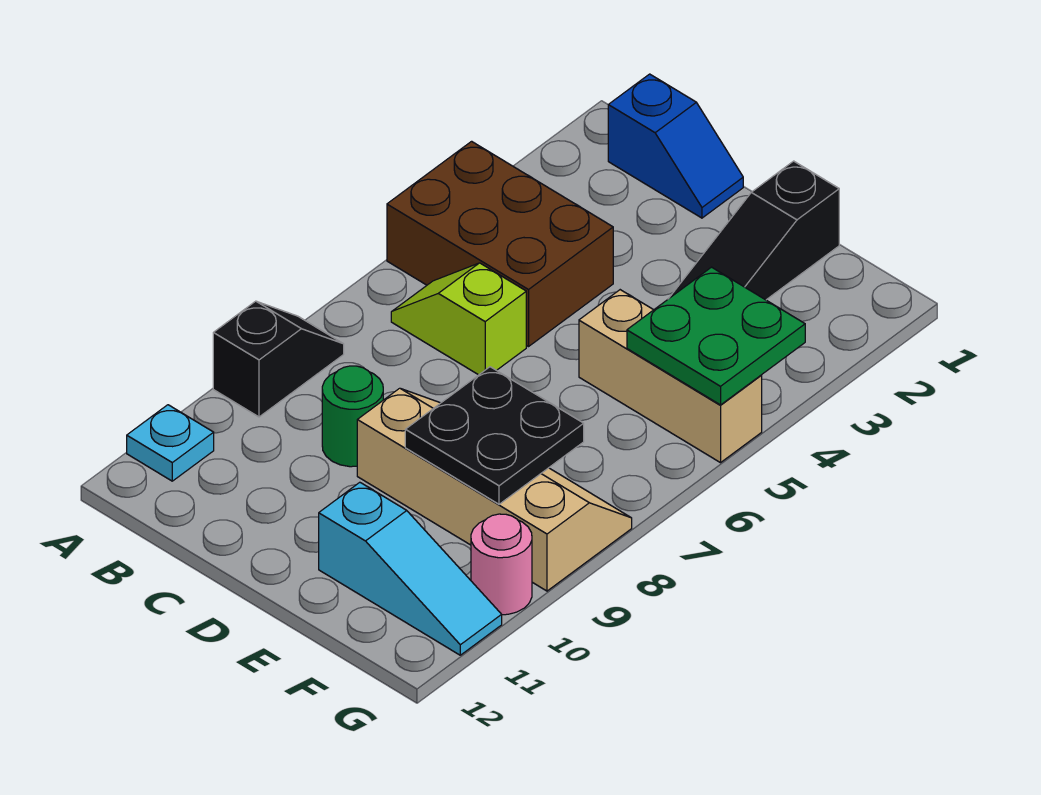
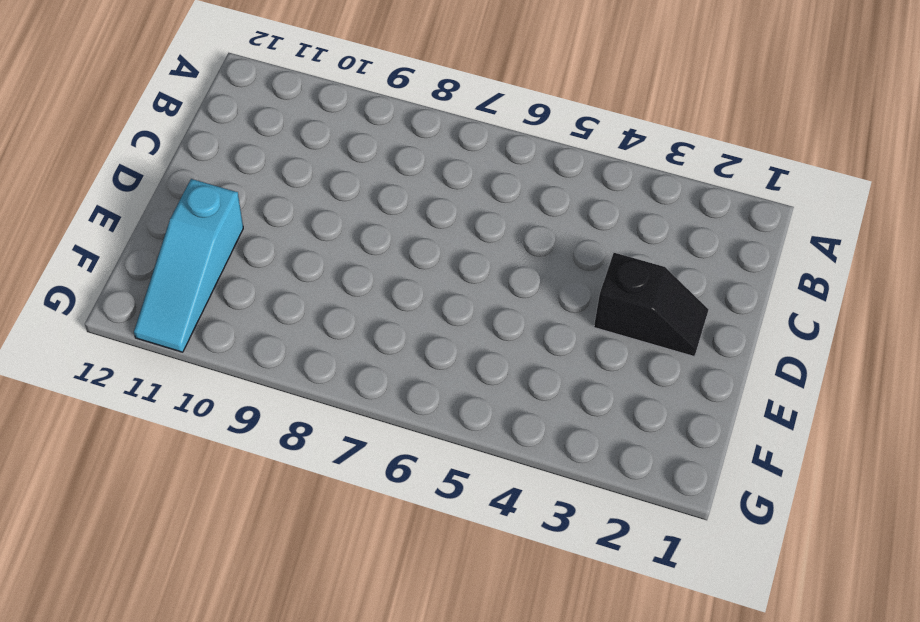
black slope D2:D3 level 1 top 3 -> black slope A8:A9 level 1 top 9
none -> brown brick A4:C5 level 1
none -> cyan plate A11 level 1
none -> blue slope B1:C1 level 1 top B

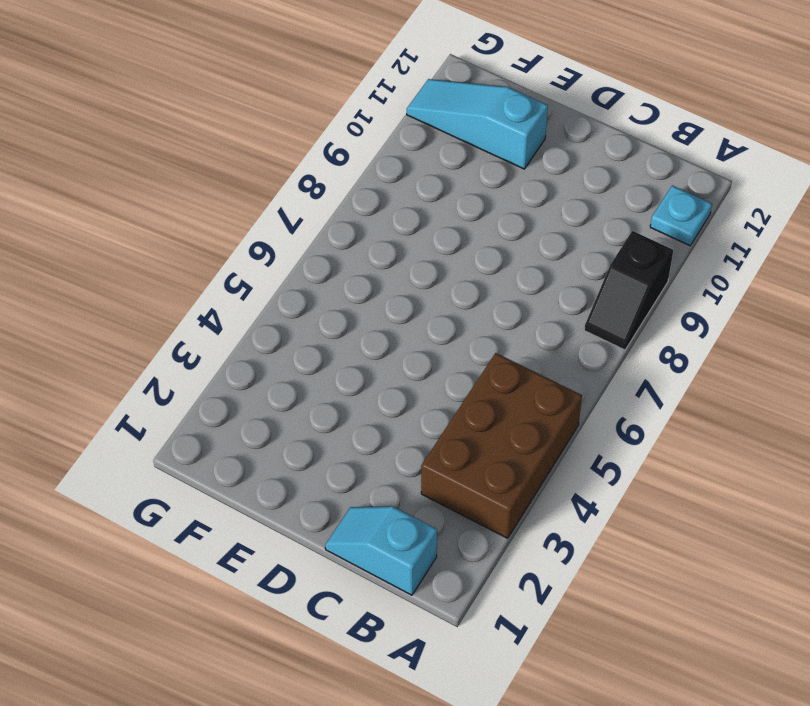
brown brick A3:B5 level 1 -> brown brick A4:C5 level 1
cyan slope B1:C1 level 1 top B -> blue slope B1:C1 level 1 top B
none -> lime slope B6:C6 level 1 top C
none -> green round brick C9 level 1
none -> tan slope D8:G9 level 1 top 9

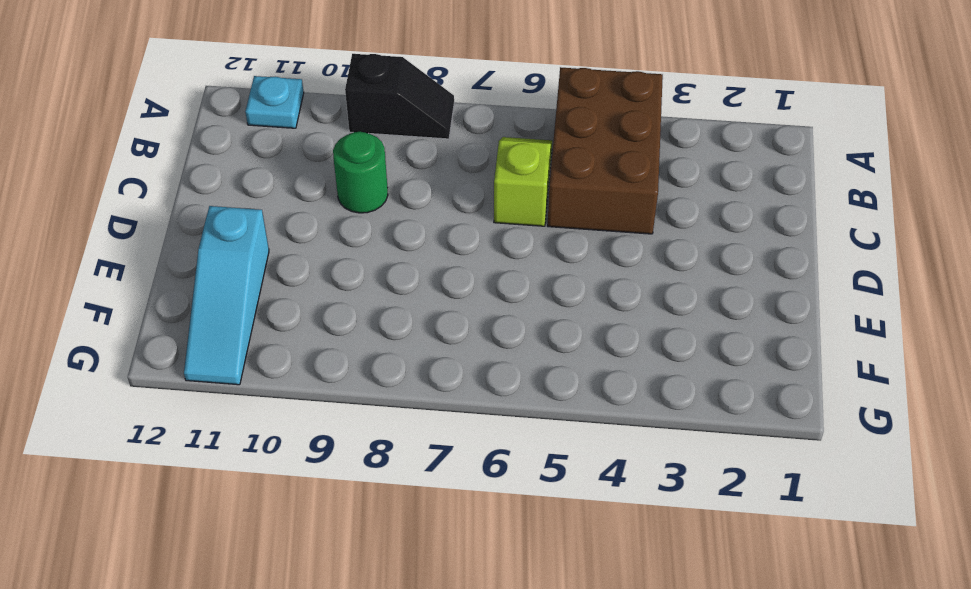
none -> blue slope B1:C1 level 1 top B
none -> tan slope D8:G9 level 1 top 9
none -> black slope E1:E3 level 1 top 1

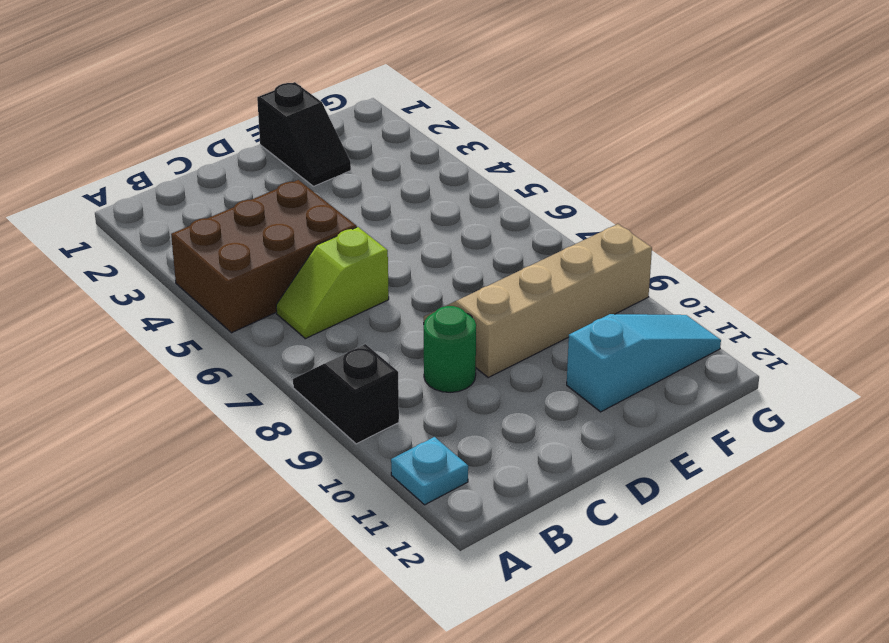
black slope E1:E2 level 1 top 1 -> black slope E1:E3 level 1 top 1
none -> blue slope B1:C1 level 1 top B
none -> tan brick E5:G5 level 1
none -> pink round brick G10 level 1

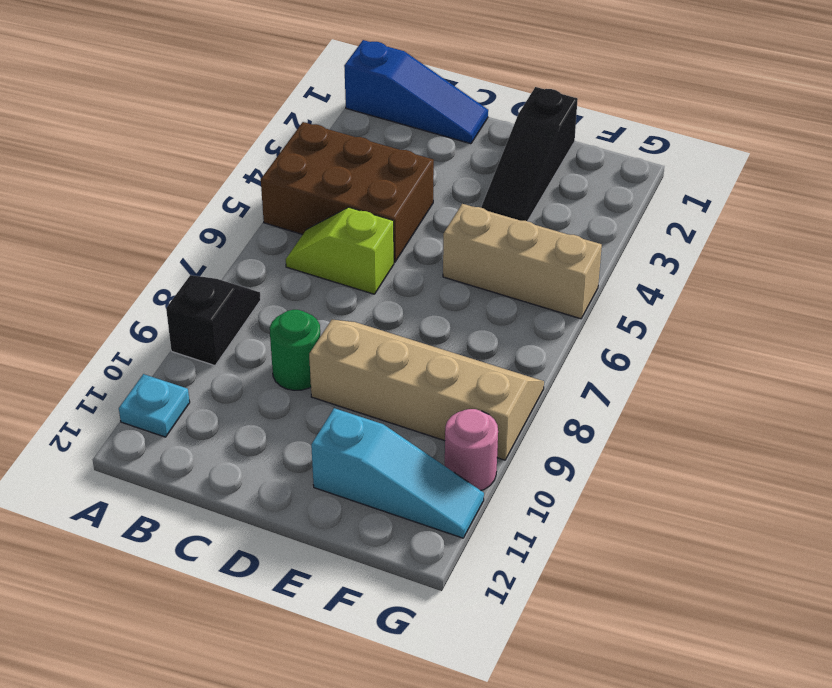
blue slope A1:C1 level 1 top A -> blue slope B1:C1 level 1 top B
none -> black plate E8:F9 level 2
none -> green plate F4:G5 level 2

